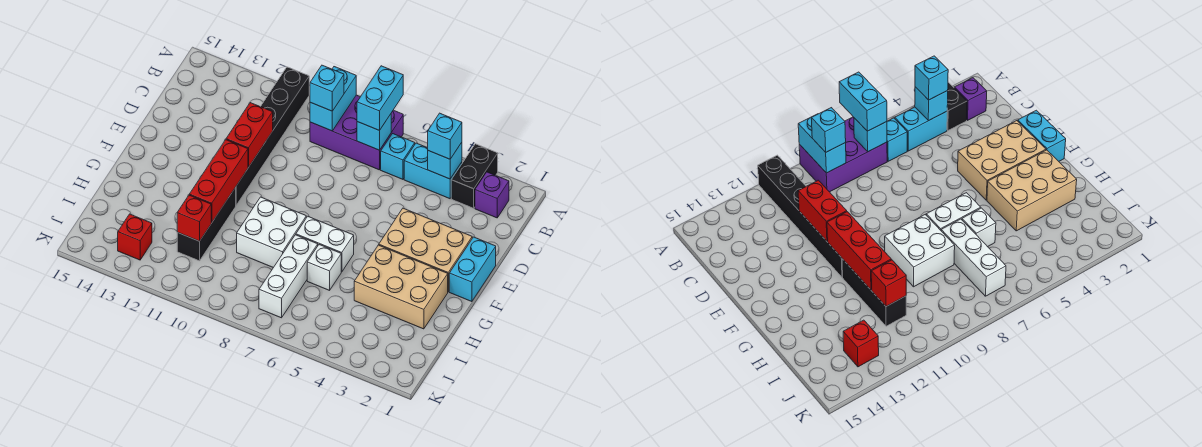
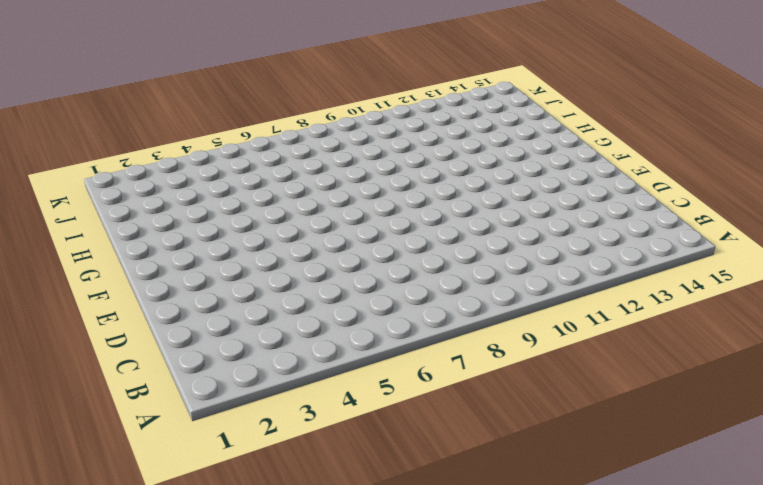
none -> black brick A3:B3 level 1
none -> purple brick A7:B9 level 1
none -> black brick A11:F11 level 1

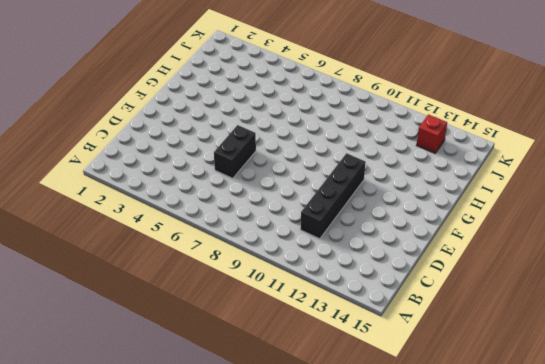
black brick C11:F11 level 1 -> black brick A11:F11 level 1
black brick D6:E6 level 1 -> black brick A3:B3 level 1
none -> purple brick A7:B9 level 1
none -> purple brick B2 level 1
none -> cyan brick B4:B5 level 1

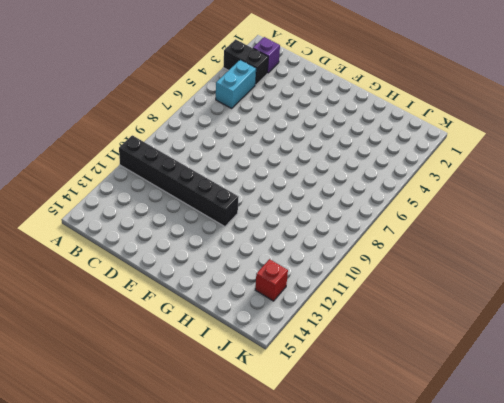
none -> purple brick A7:B9 level 1
none -> cyan brick B6 level 1
none -> cyan brick E1:F1 level 1

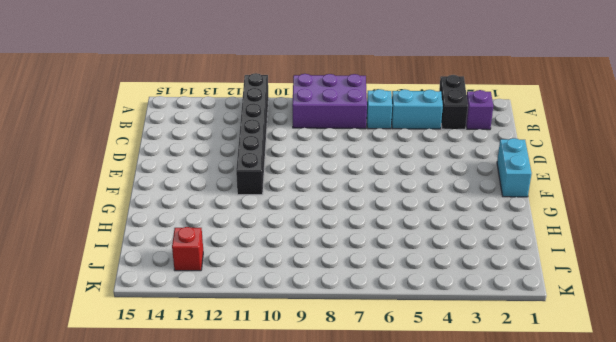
none -> tan brick E2:F4 level 1
none -> tan brick G2:H4 level 1
none -> white brick G6:G7 level 1

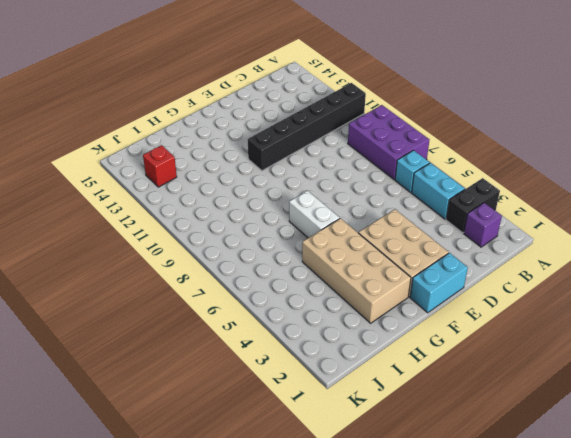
tan brick G2:H5 level 1 -> tan brick G2:H4 level 1
none -> white brick G8:H9 level 1
none -> black brick G11:I11 level 1
none -> white brick H6 level 1

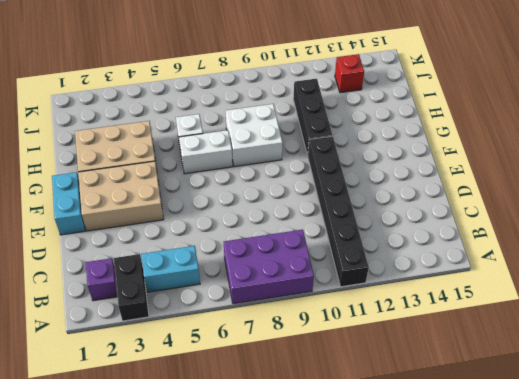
none -> cyan brick B6 level 1
none -> white brick H7:J7 level 1
none -> cyan brick A9:B9 level 2

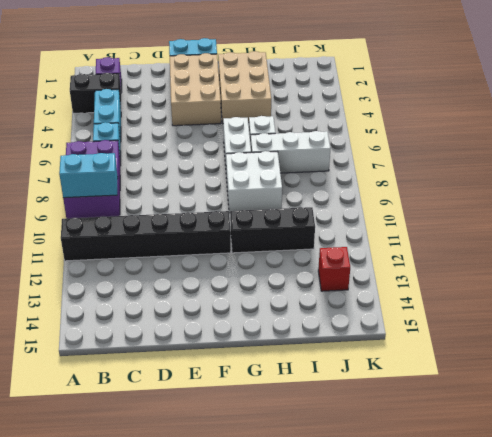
none -> cyan brick B4 level 2
none -> cyan brick B7 level 2
none -> red brick D11:E11 level 2

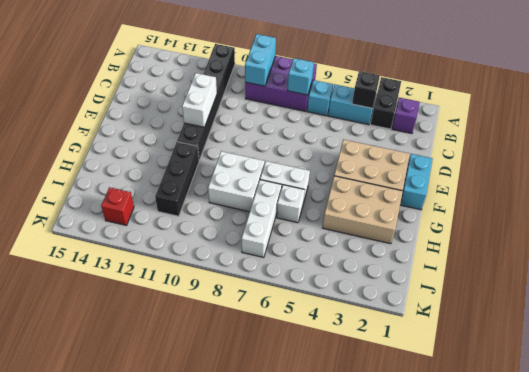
black brick B4 level 2 -> cyan brick B4 level 2
white brick D11:E11 level 2 -> red brick D11:E11 level 2
none -> red brick F11:H11 level 2
none -> red brick I11 level 2
none -> cyan brick A7:B7 level 3

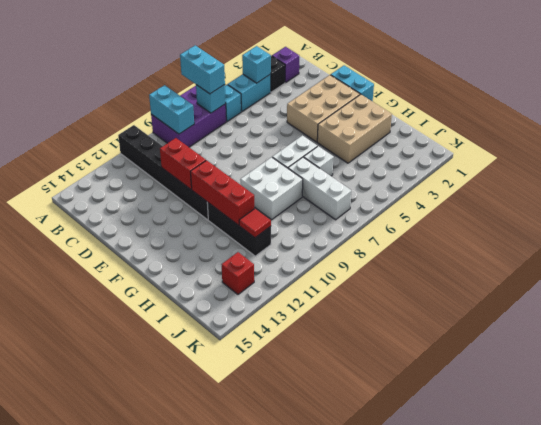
red tile I11 level 2 -> red brick I11 level 2
none -> cyan brick B4 level 3
none -> cyan brick B9 level 3

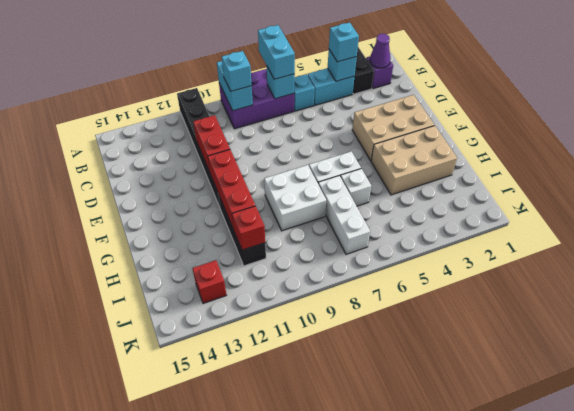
purple cone B2 level 2 -> none
none -> cyan brick E1:F1 level 1

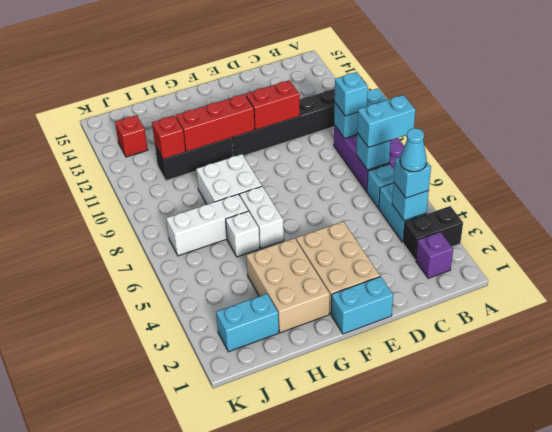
cyan cone B4 level 4 -> none
cyan brick I2:J2 level 1 -> none

